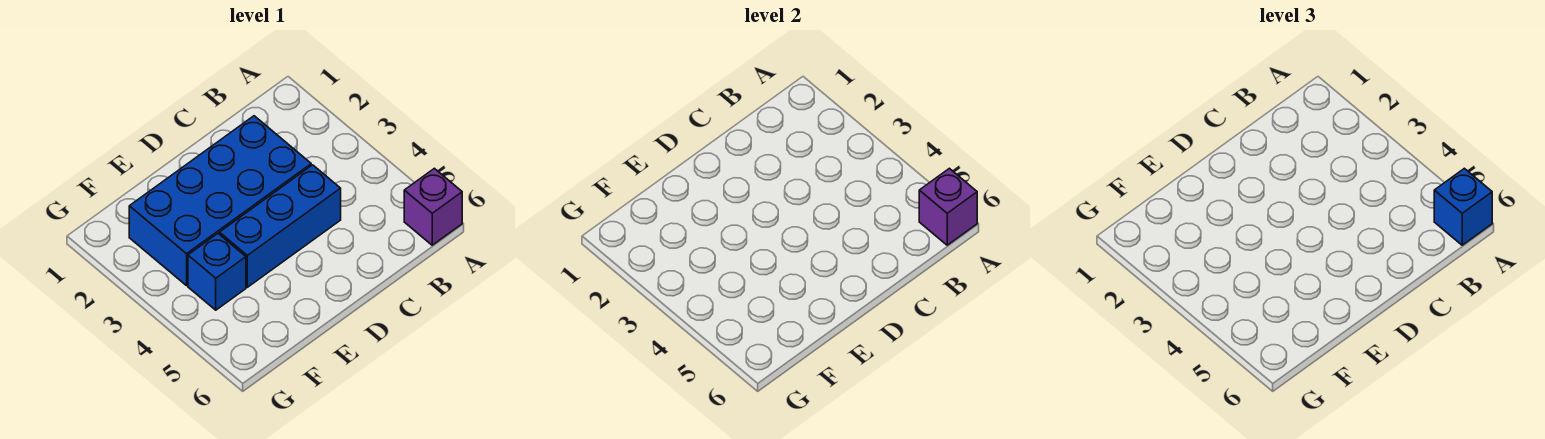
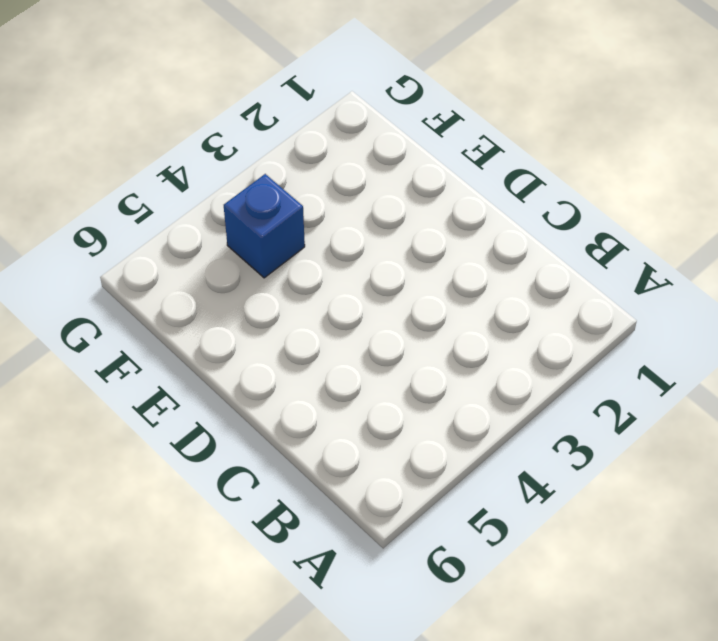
none -> purple brick A6 level 1
none -> blue brick C2:F3 level 1

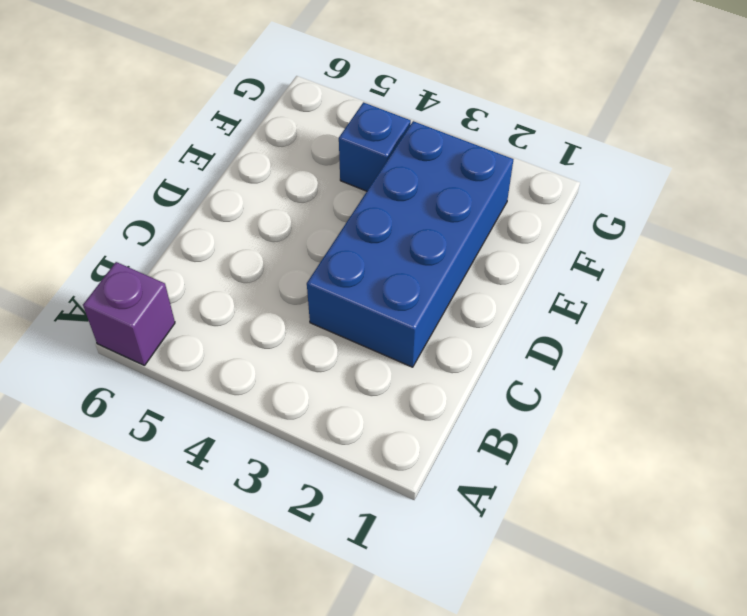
none -> blue brick C4:E4 level 1
none -> purple brick A6 level 2

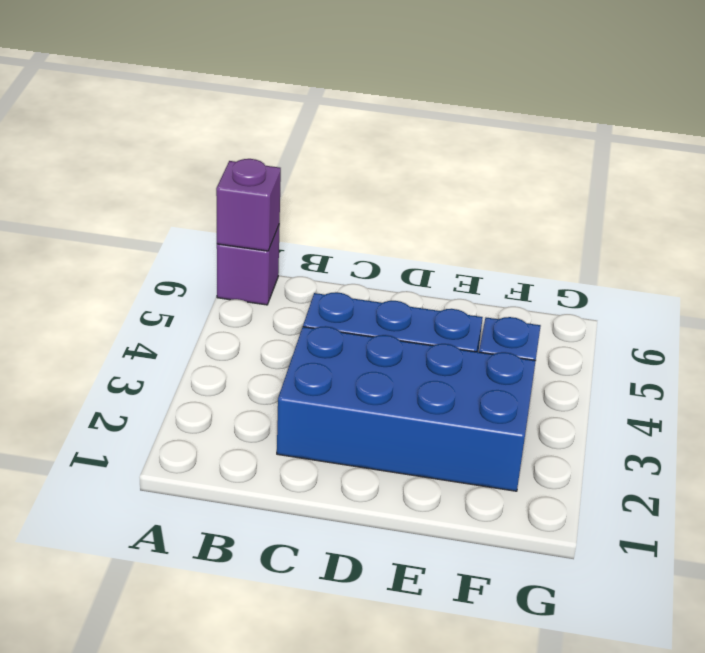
none -> blue brick A6 level 3

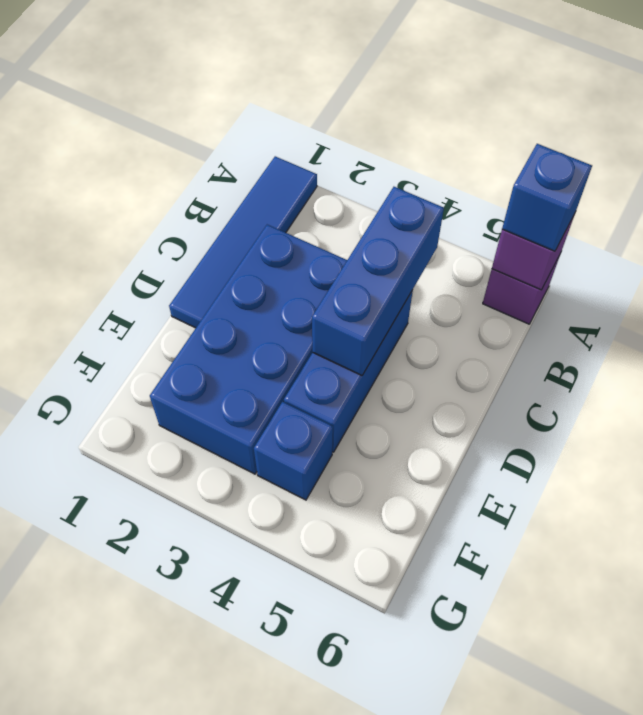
blue tile A1:D1 level 1 -> none
blue brick B4:D4 level 2 -> none

